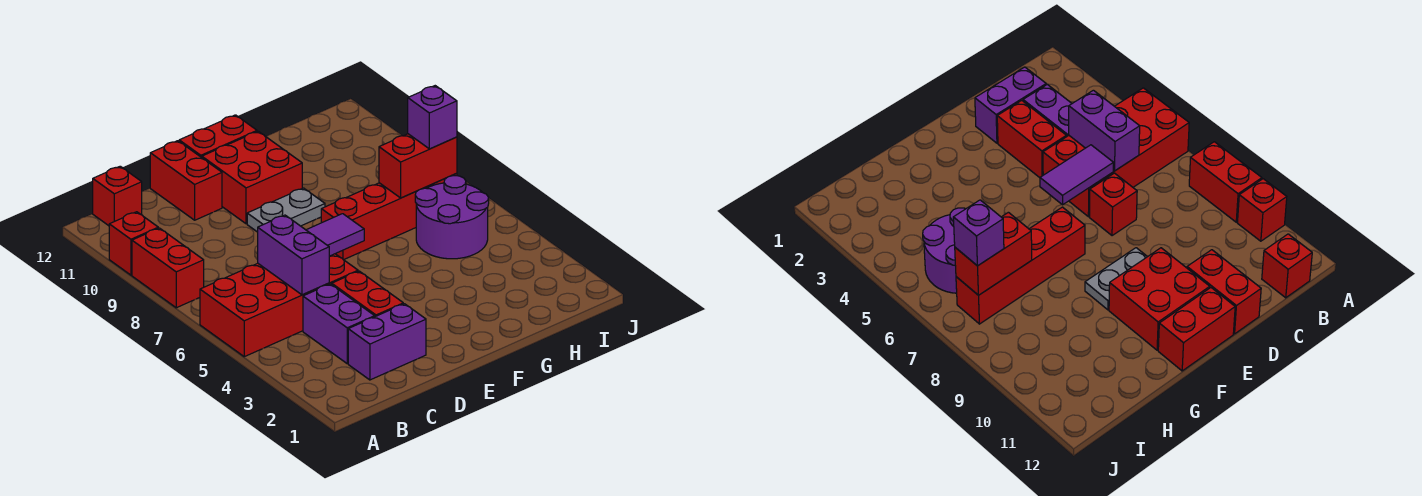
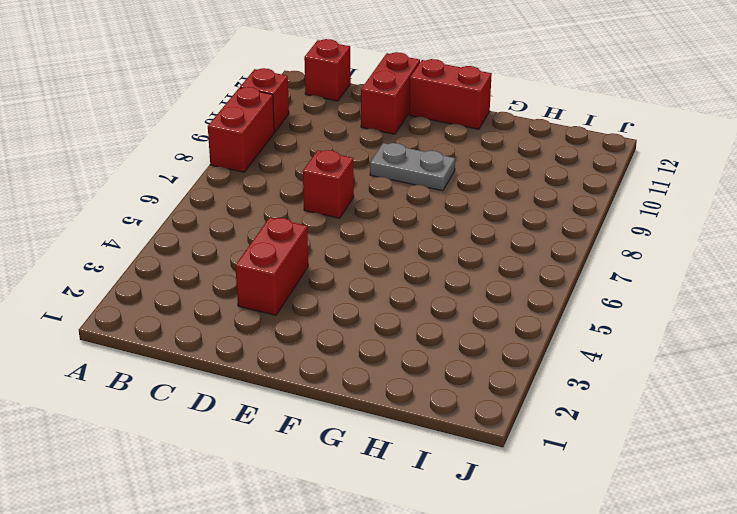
none -> red brick A5:D6 level 1
none -> purple brick C2:D2 level 1
none -> purple brick C3:C4 level 1

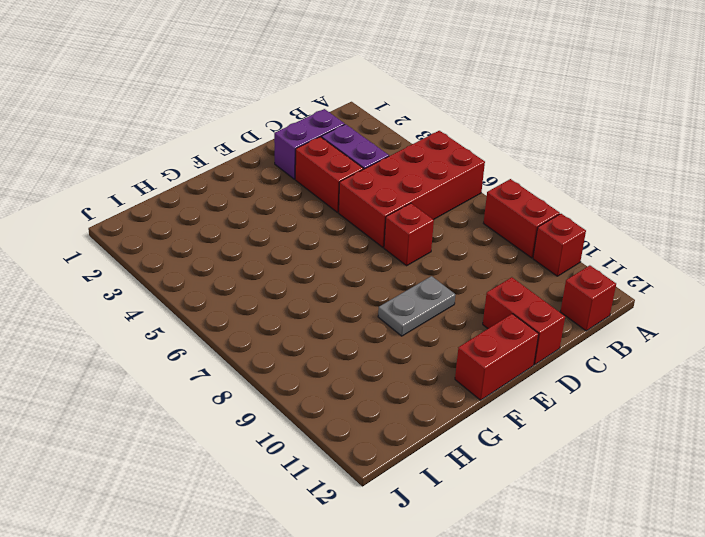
none -> red brick E10:F11 level 1
none -> red brick F7:I7 level 1
none -> purple round brick H5:I6 level 1

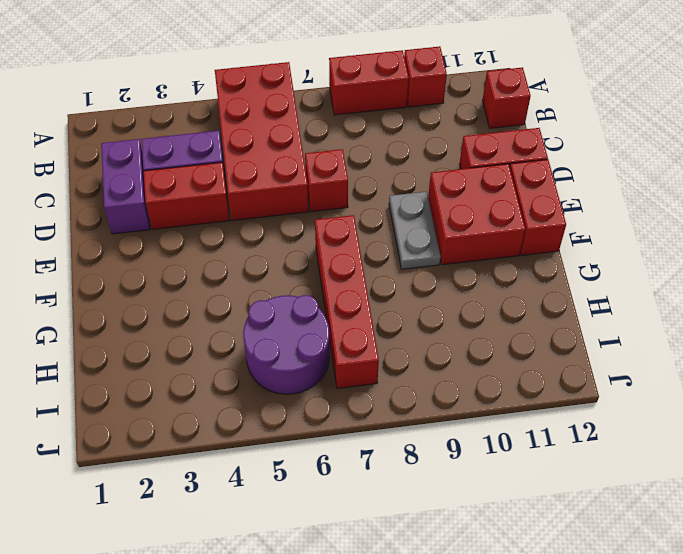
none -> purple brick C5:C6 level 2
none -> purple tile D6:E6 level 2
none -> red brick H7:I7 level 2

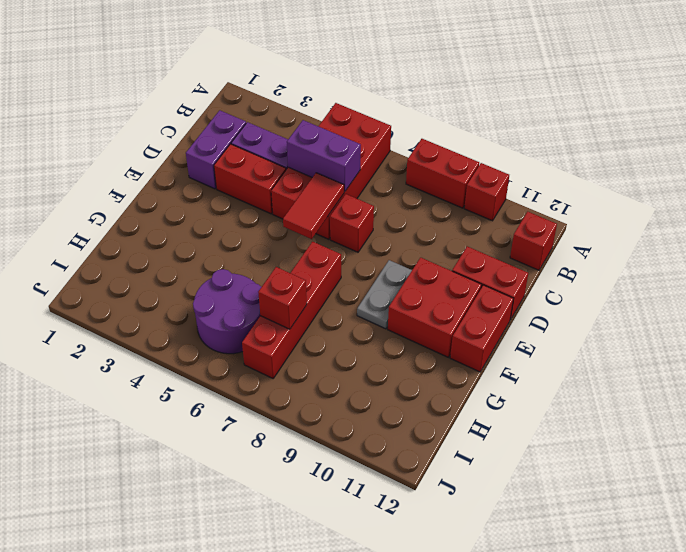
red tile D6:E6 level 2 -> purple tile D6:E6 level 2
red brick H7 level 2 -> red brick H7:I7 level 2
none -> purple brick I7 level 3

